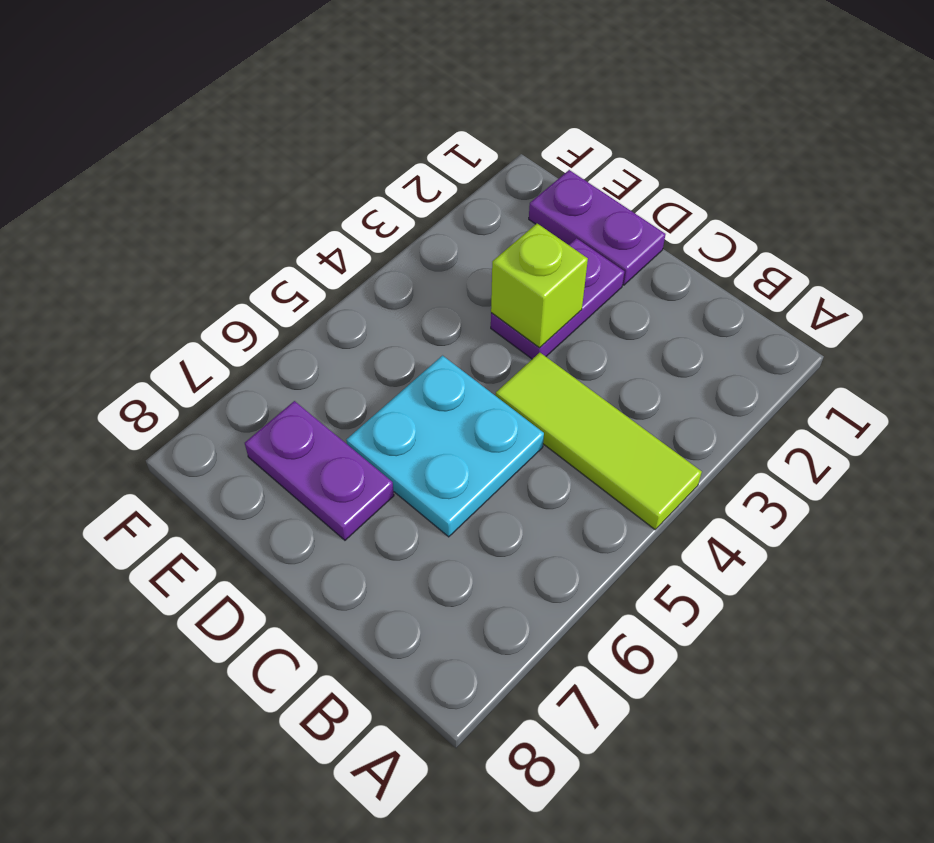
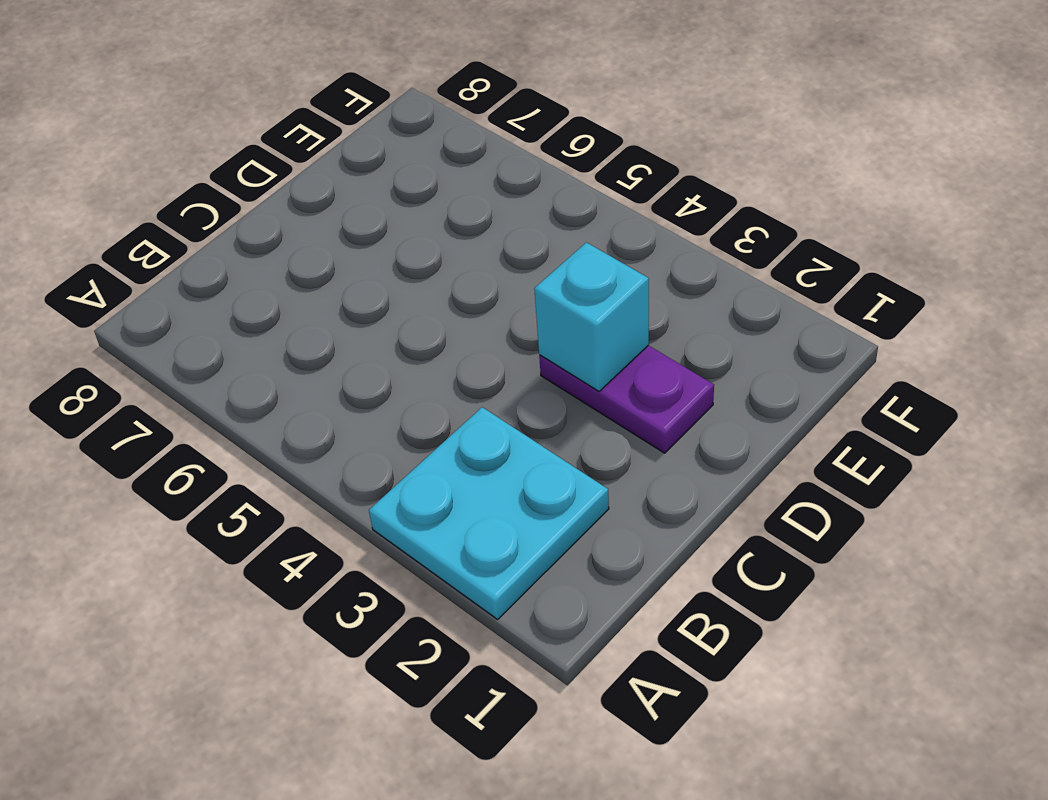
cyan plate A2:B3 level 1 -> cyan plate C5:D6 level 1
cyan brick D3 level 2 -> lime brick D3 level 2
none -> lime tile A4:C4 level 1
none -> purple plate D1:E1 level 1

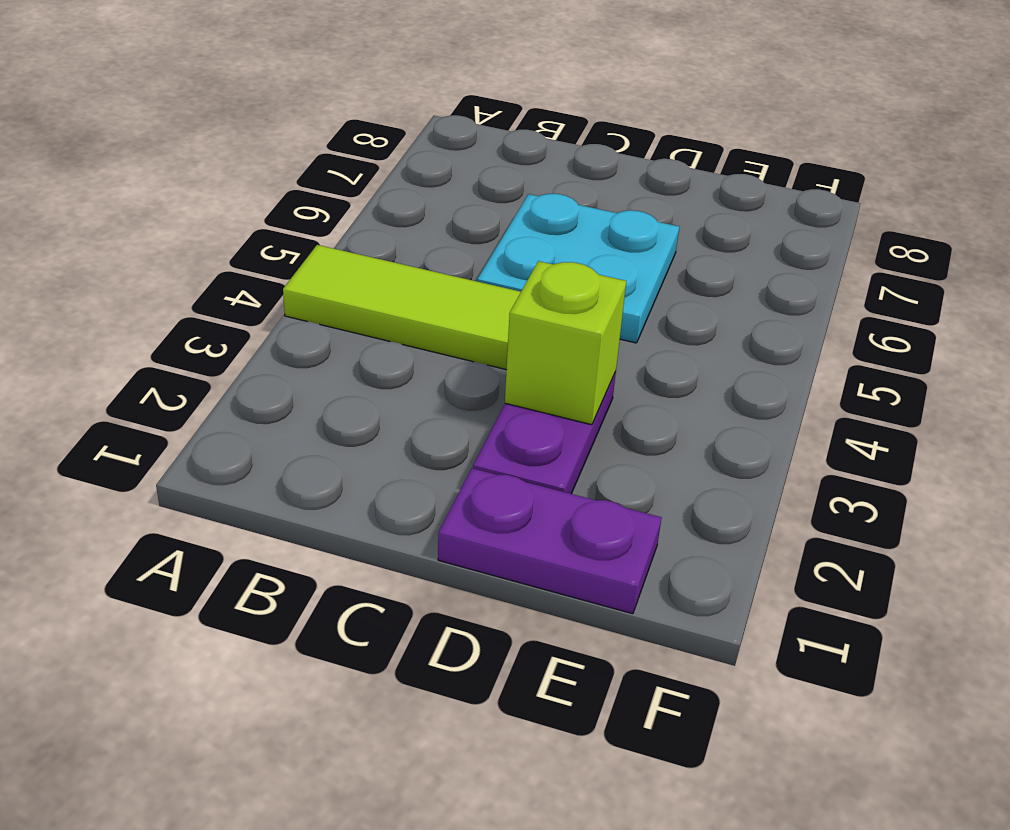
none -> purple plate D7:E7 level 1

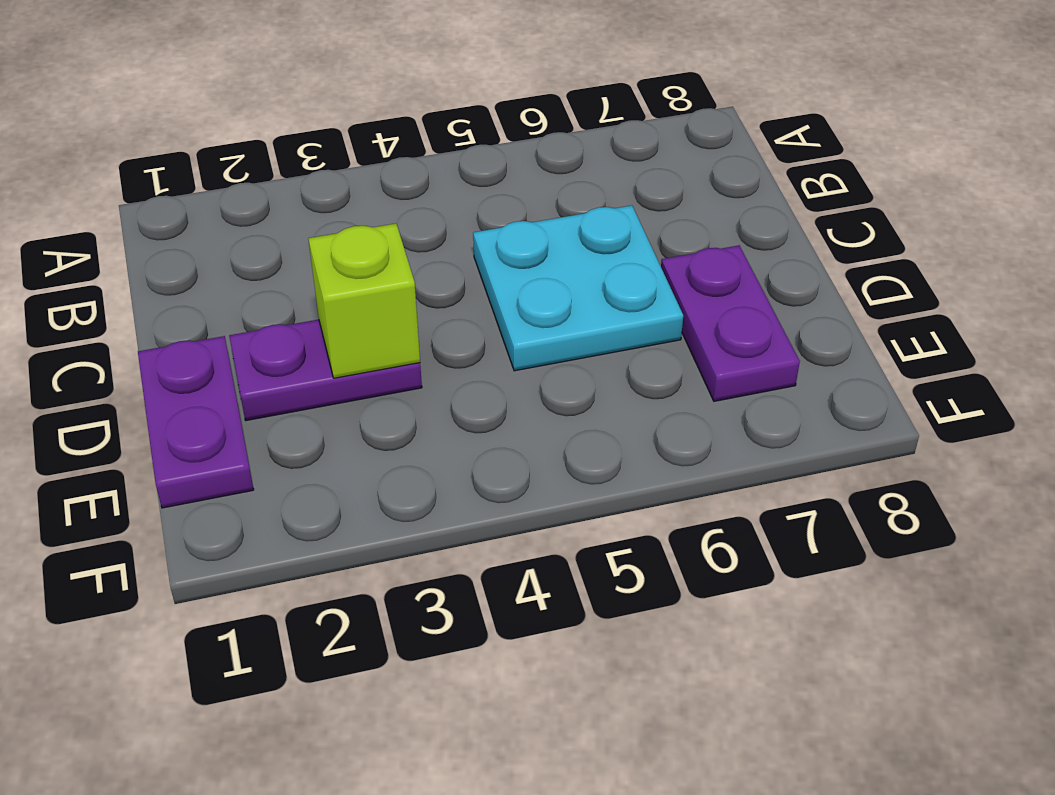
none -> lime tile A4:C4 level 1

